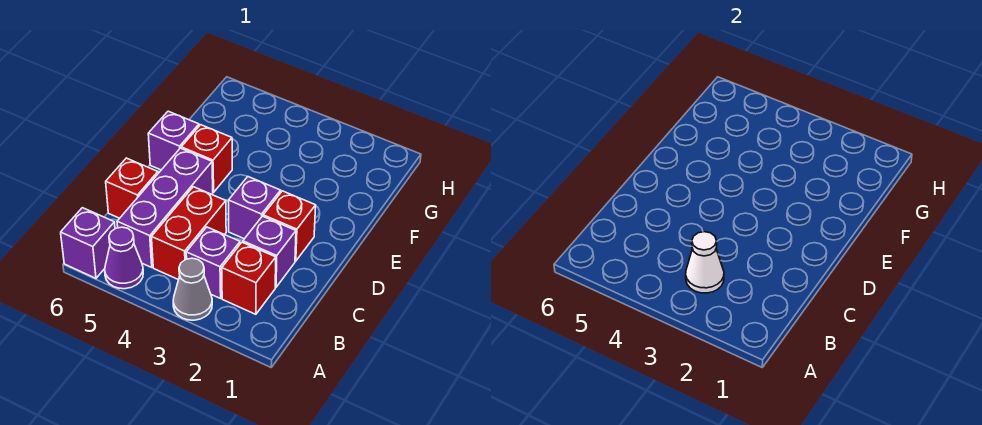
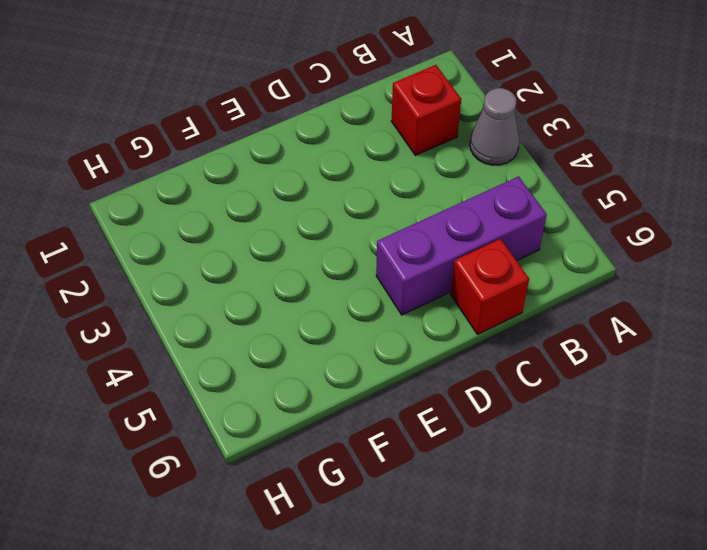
none -> purple cone A5 level 1
none -> purple brick A6 level 1
none -> purple brick B3 level 1

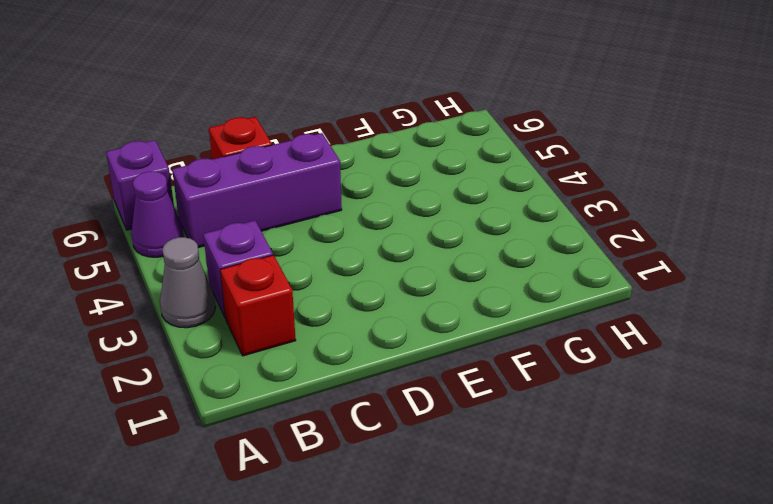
none -> red brick B4:C4 level 1
none -> purple brick C2 level 1
none -> red brick D2 level 1

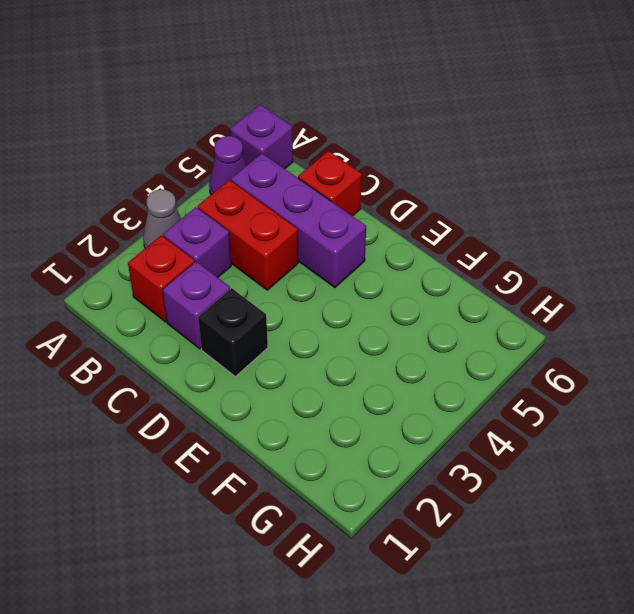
black brick D2 level 1 -> red brick D2 level 1
none -> purple brick D3 level 1
none -> red brick E5 level 1
none -> purple brick E6 level 1

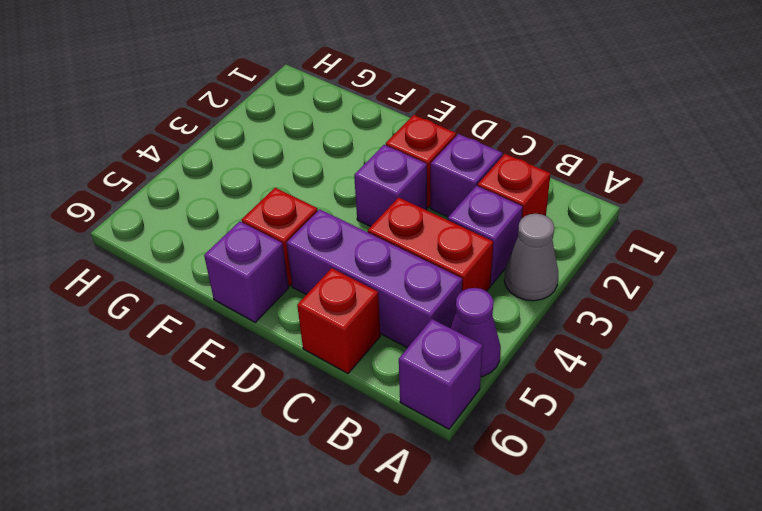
none -> white cone B3 level 2

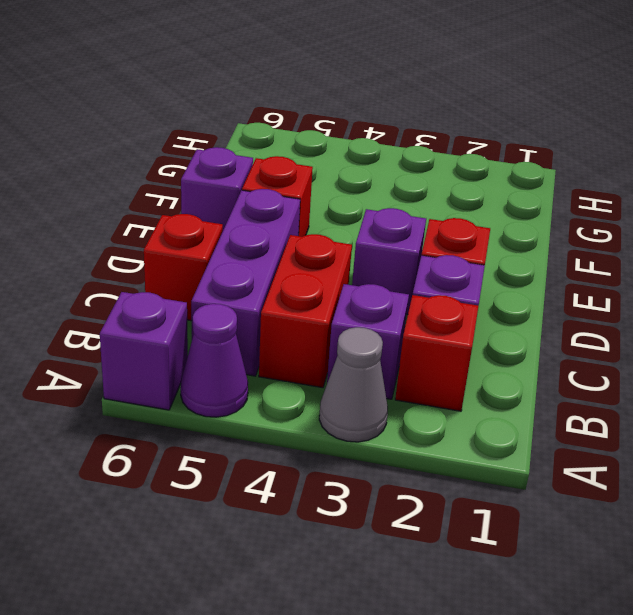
none -> white cone B3 level 2

